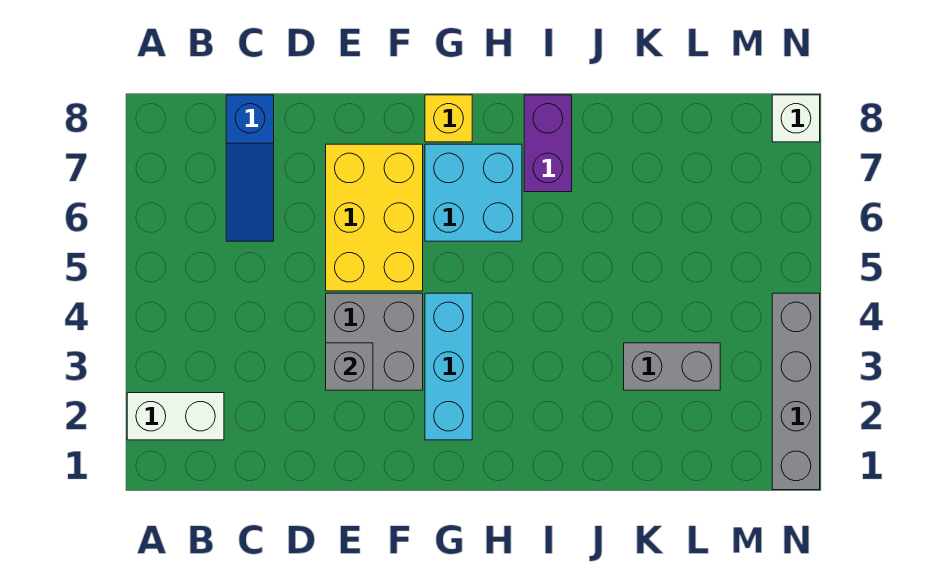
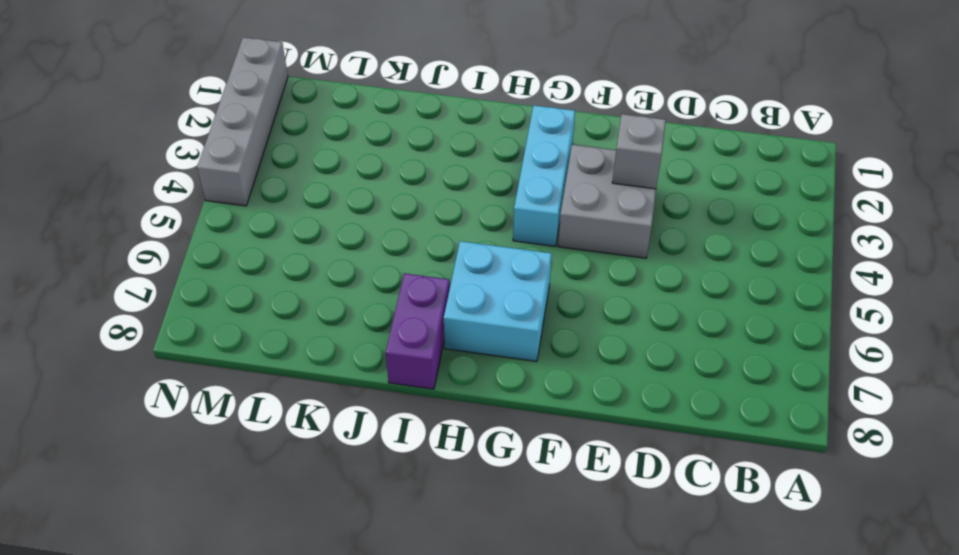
none -> white brick A2:B2 level 1
none -> blue slope C6:C8 level 1 top 8
none -> yellow brick E5:F7 level 1

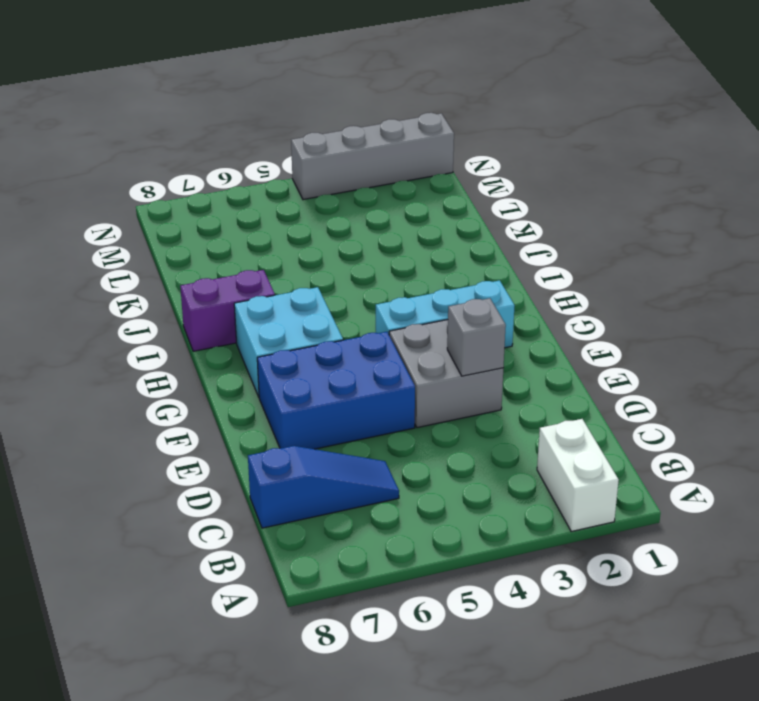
blue brick E5:F7 level 1 -> yellow brick E5:F7 level 1
none -> yellow brick G8 level 1
none -> grey brick K3:L3 level 1
none -> white brick N8 level 1

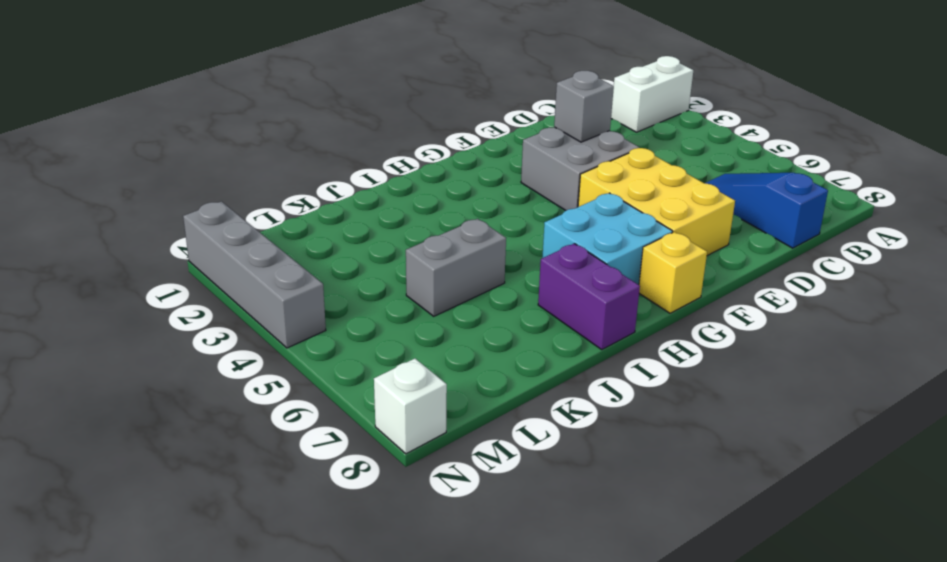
grey brick J5:K5 level 1 -> grey brick K3:L3 level 1
none -> cyan brick G2:G4 level 1

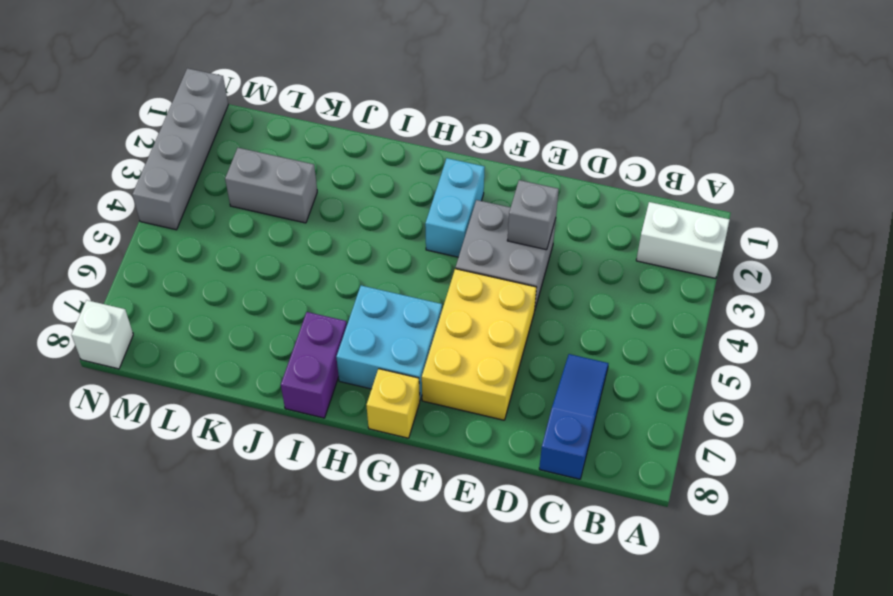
cyan brick G2:G3 level 1 -> cyan brick G2:G4 level 1

